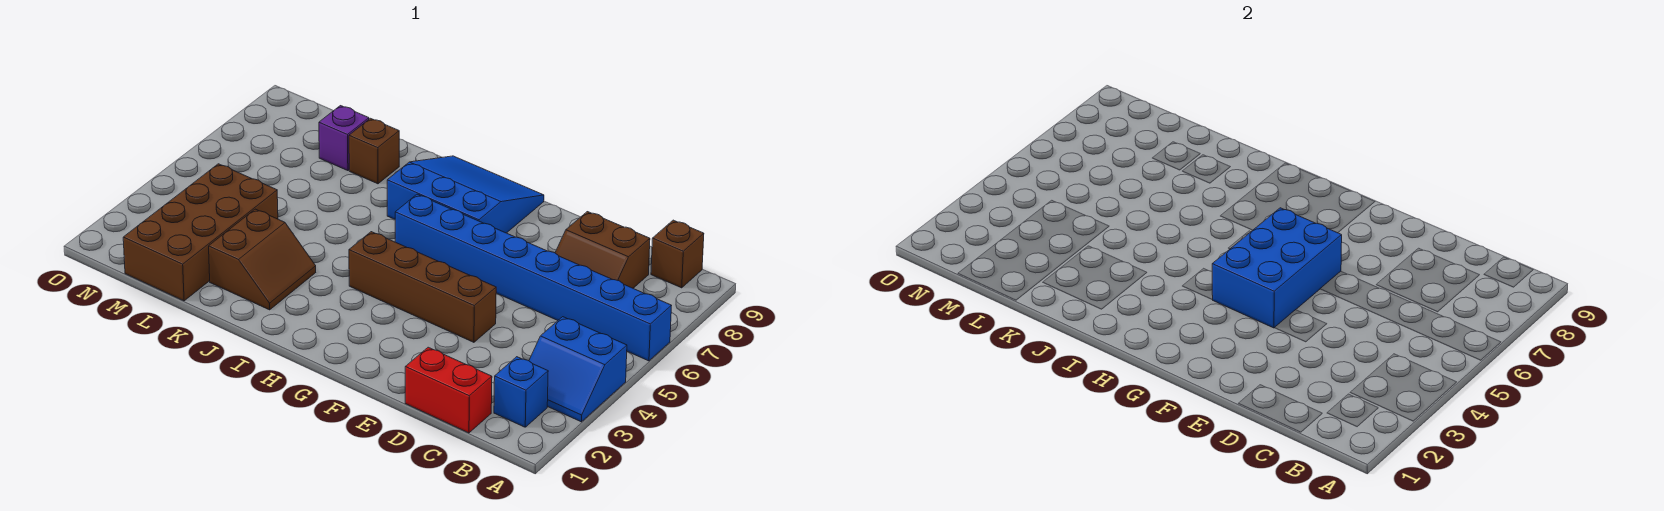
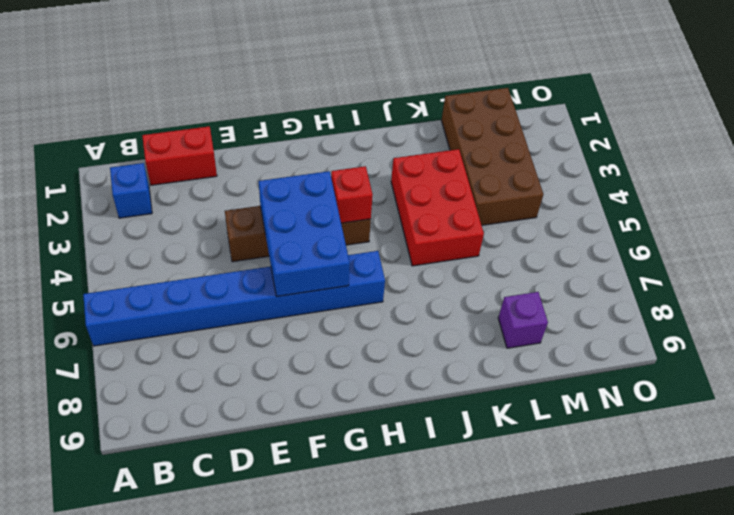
red brick H4 level 2 -> none
red brick J3:K5 level 1 -> brown slope J2:K3 level 1 top K
none -> blue slope A3:B4 level 1 top 4
none -> brown brick B9 level 1
none -> brown slope C7:D8 level 1 top 8

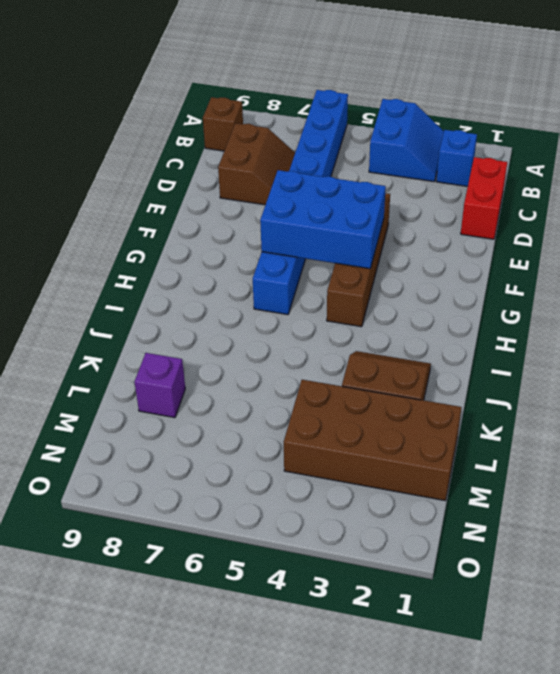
none -> blue slope G7:I9 level 1 top 7
none -> brown brick K8 level 1

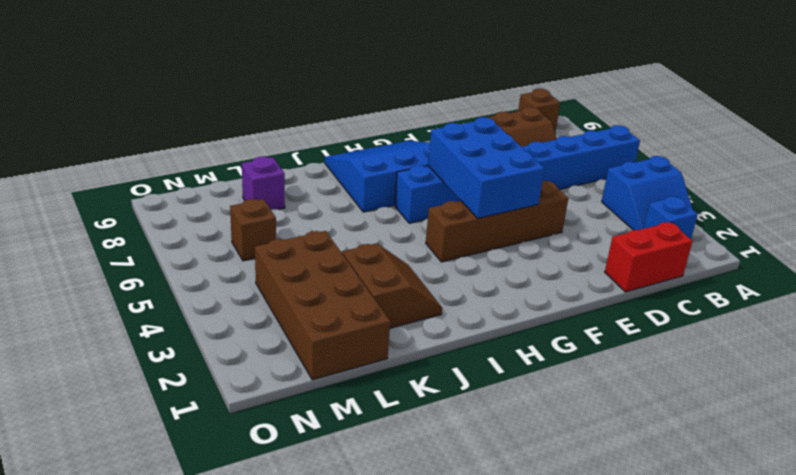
brown brick M6 level 1 -> brown brick K8 level 1

